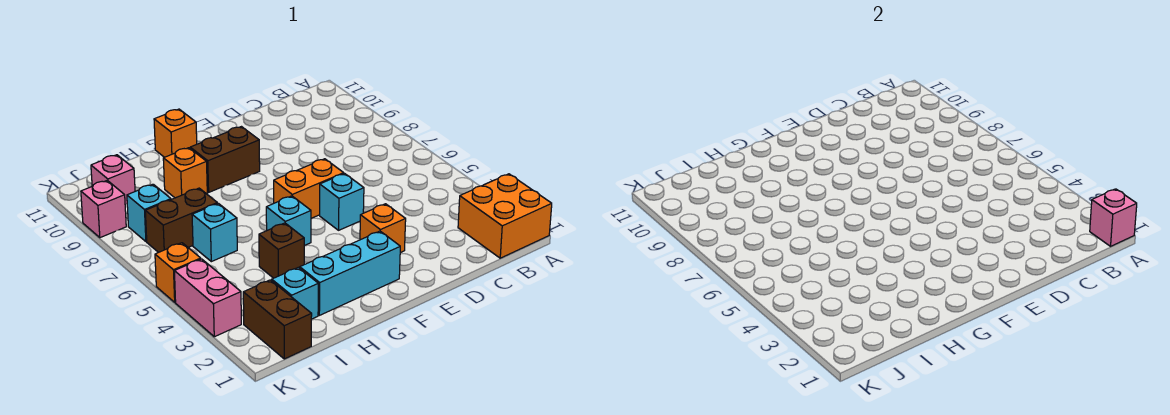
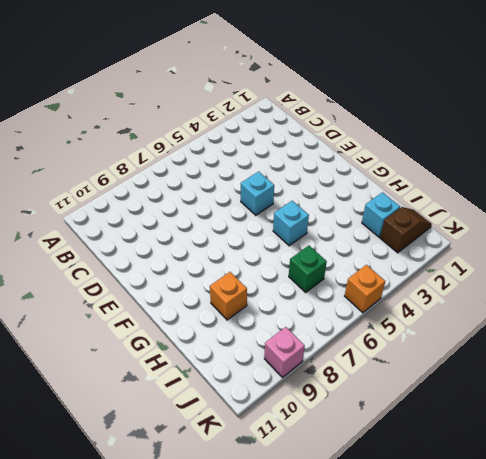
green brick I6 level 1 -> cyan brick I6 level 1
brown slope J1:J2 level 1 top 2 -> brown brick J1:J2 level 1
none -> orange brick A1:B2 level 1
none -> orange brick E3 level 1
none -> orange brick E6:F6 level 1

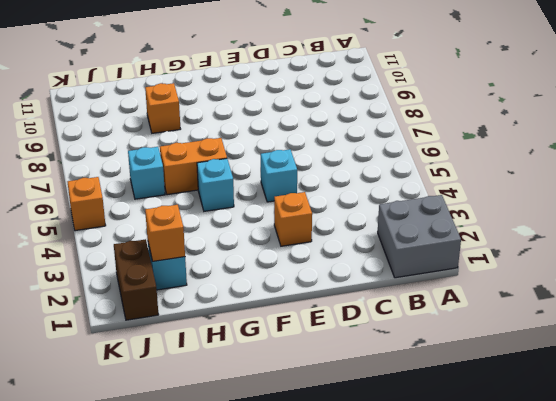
grey brick A1:B2 level 1 -> orange brick A1:B2 level 1
orange brick G6:H6 level 1 -> orange brick E6:F6 level 1
orange brick I2 level 2 -> orange brick G11 level 1
none -> cyan brick F2:H2 level 1
none -> brown brick F9:G9 level 1
none -> brown brick H4 level 1

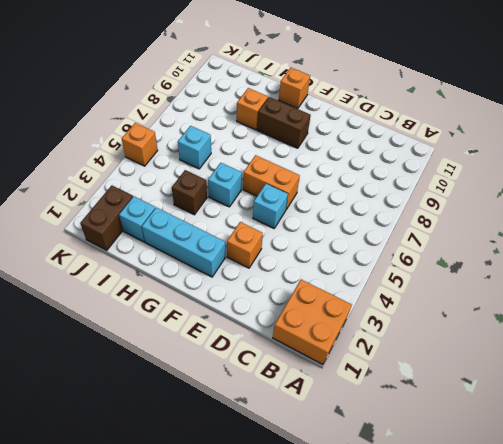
none -> brown brick I7:J7 level 1
none -> cyan brick J8 level 1
none -> pink brick J10 level 1

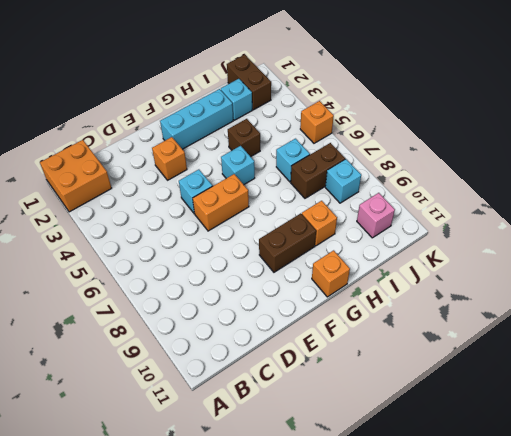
none -> pink brick K3:K4 level 1
none -> pink brick K9 level 1
none -> pink brick A1 level 2

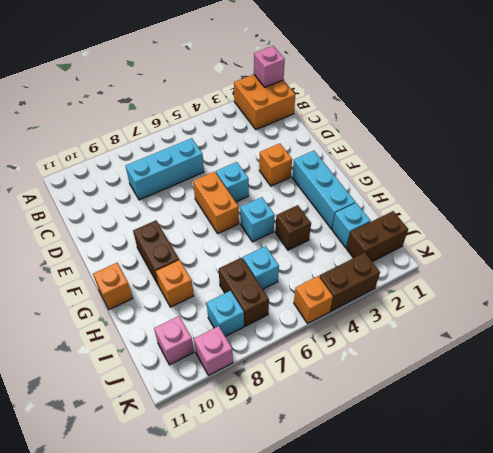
cyan brick C6:C8 level 1 -> none
brown brick K3:K4 level 1 -> pink brick K3:K4 level 1

